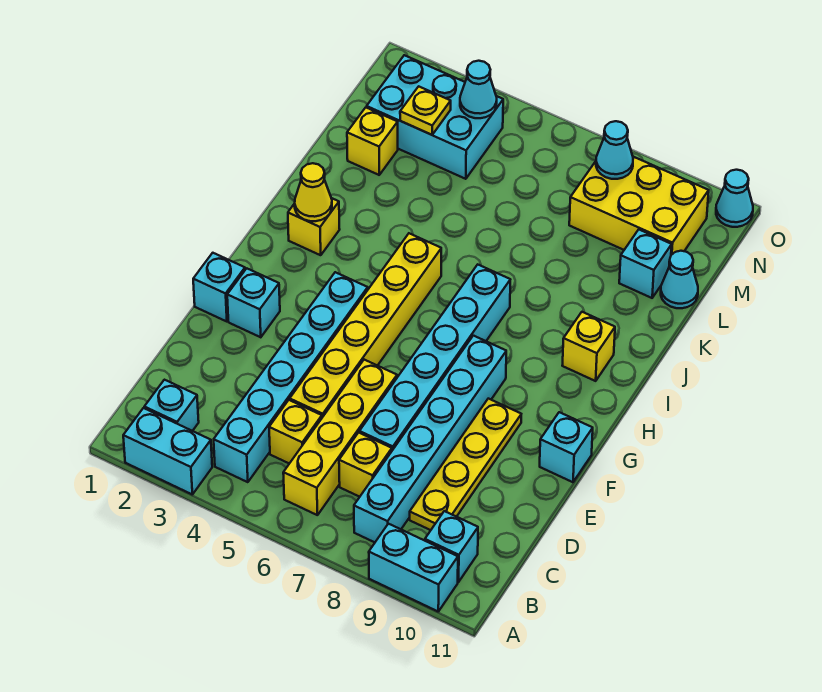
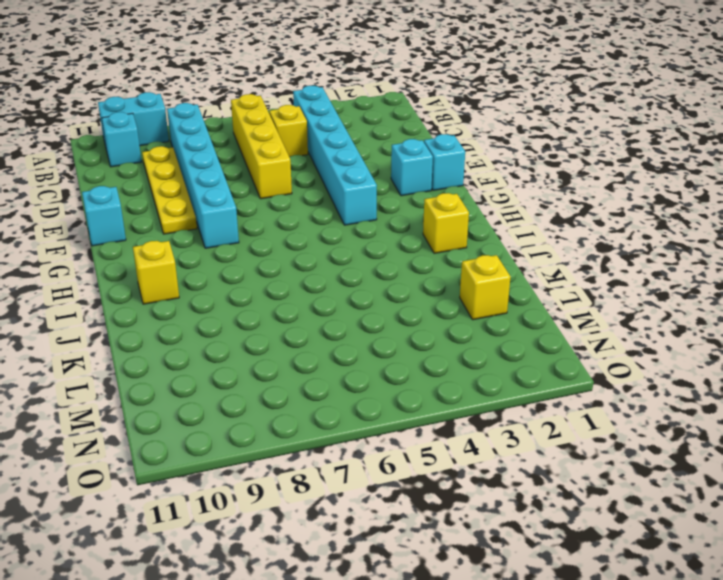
none -> cyan brick A2:A3 level 1
none -> cyan brick B2 level 1
none -> yellow brick C7 level 1

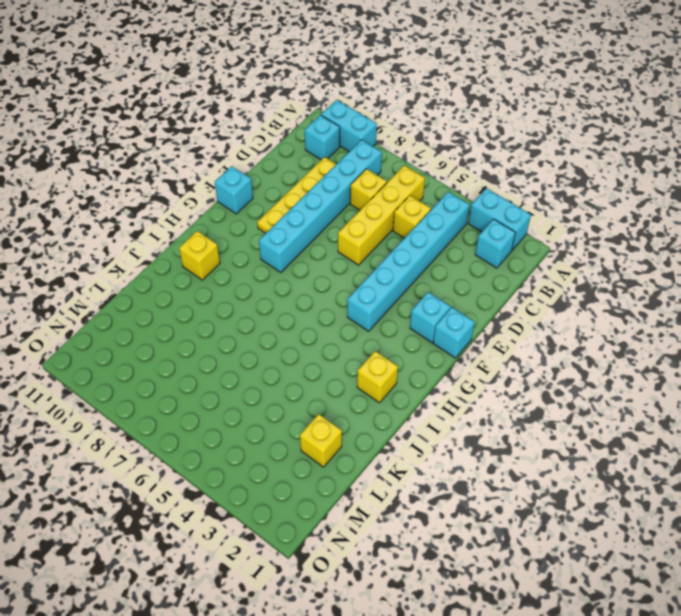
none -> yellow brick D5:I5 level 1
none -> cyan brick D7:I7 level 1
none -> cyan brick L10 level 1

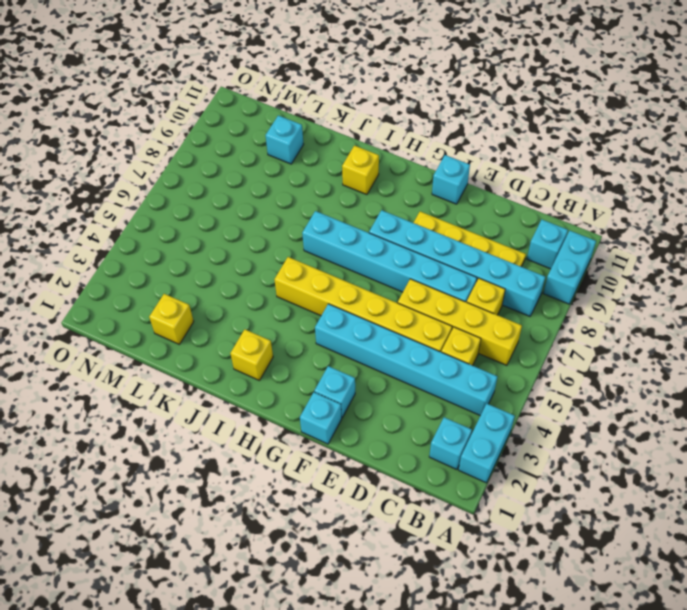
none -> cyan cone L11 level 1
none -> cyan brick M2:N4 level 1
none -> yellow brick M8:N10 level 1

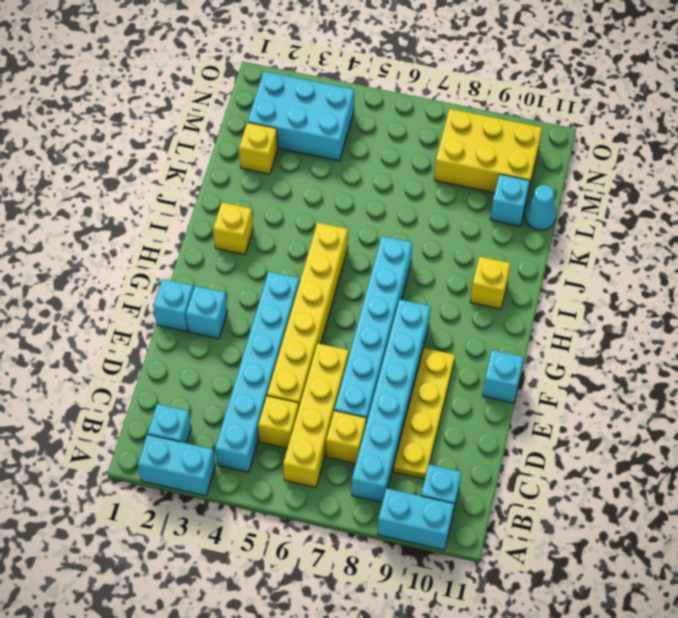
none -> cyan cone O11 level 1
none -> yellow cone I2 level 2
none -> yellow plate M3 level 2

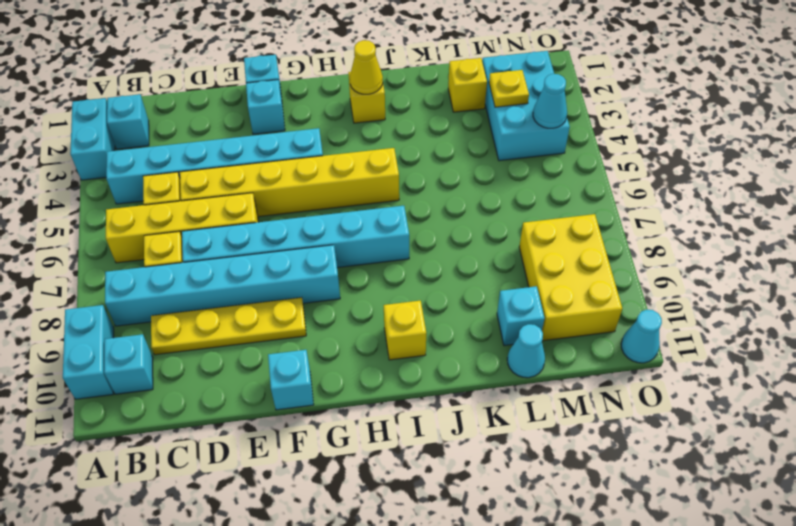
none -> cyan cone N8 level 2

